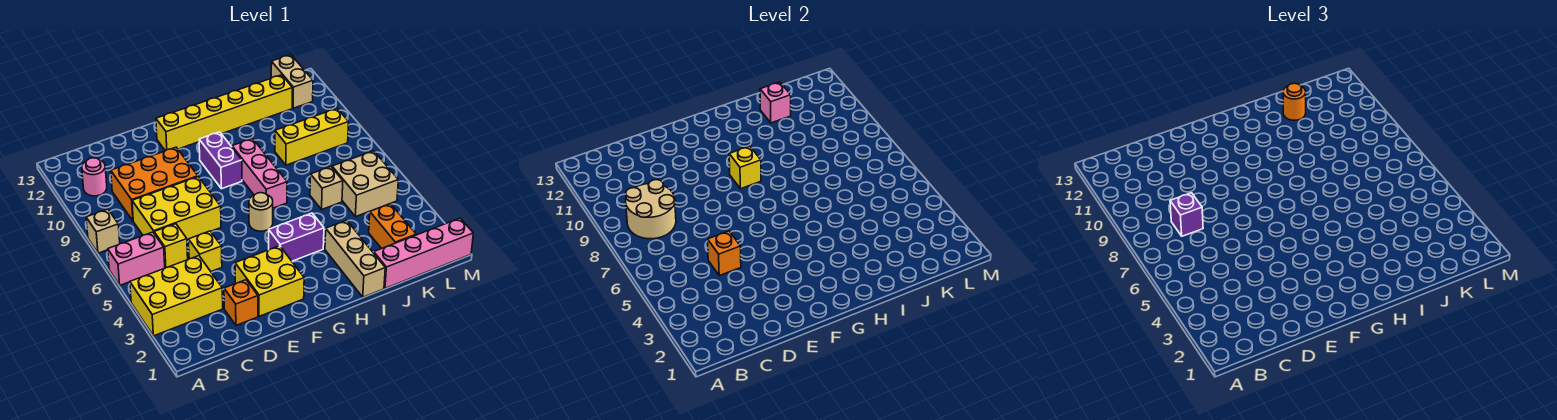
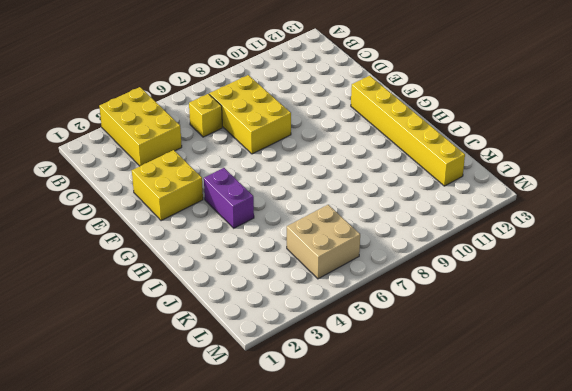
none -> pink brick A6:B6 level 1
none -> tan brick A8 level 1
none -> pink round brick B11 level 1

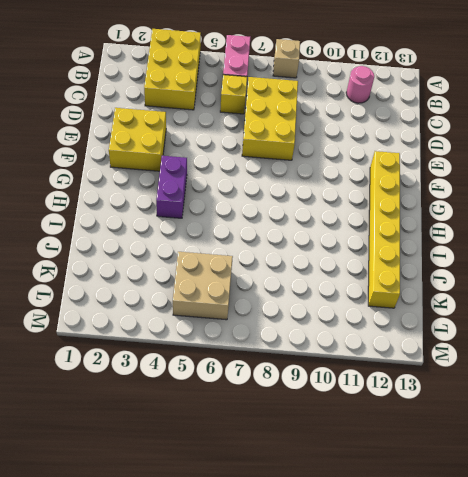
none -> orange brick C9:E10 level 1
none -> orange brick D2 level 1
none -> yellow brick D5 level 1

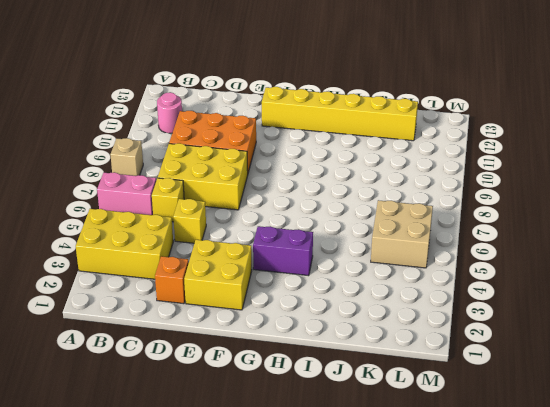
none -> tan round brick G6 level 1
none -> purple brick G9:G10 level 1
none -> pink brick H7:H9 level 1

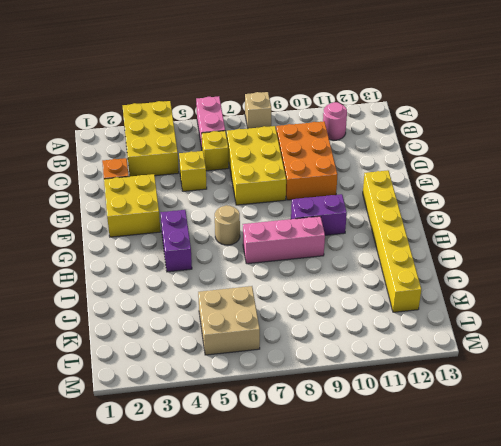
none -> tan brick I1:I3 level 1
none -> pink brick J1:M1 level 1
none -> tan brick J6 level 1

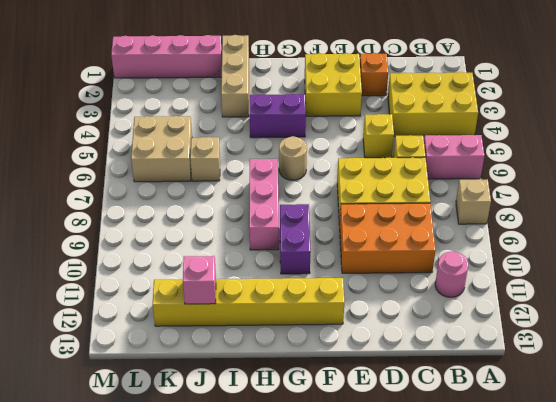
none -> yellow brick J9:L9 level 1
none -> orange brick K2:K3 level 1
none -> tan brick L12:L13 level 1

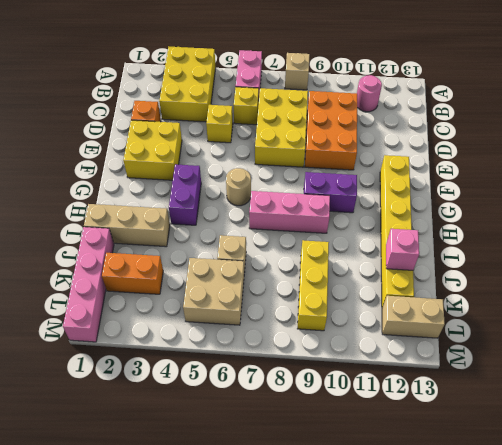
none -> tan round brick B8:C9 level 2
none -> orange brick D5 level 2
none -> yellow brick G9 level 2

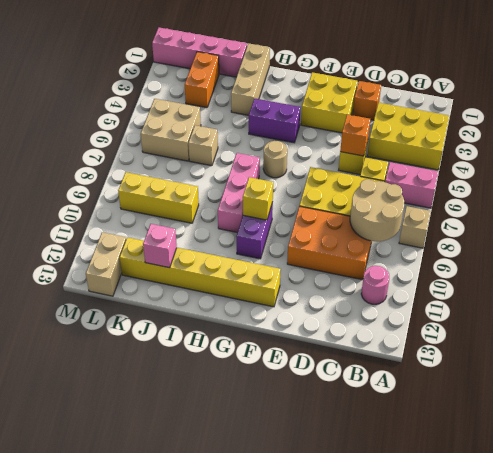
none -> purple brick C8 level 3
none -> orange round brick J12 level 3

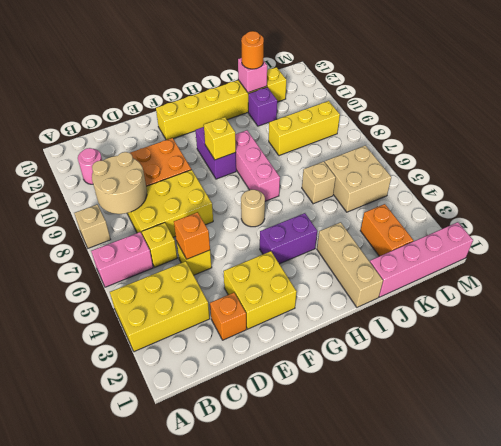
purple brick J11 level 1 -> purple brick C8 level 3
none -> tan brick L12:L13 level 1

